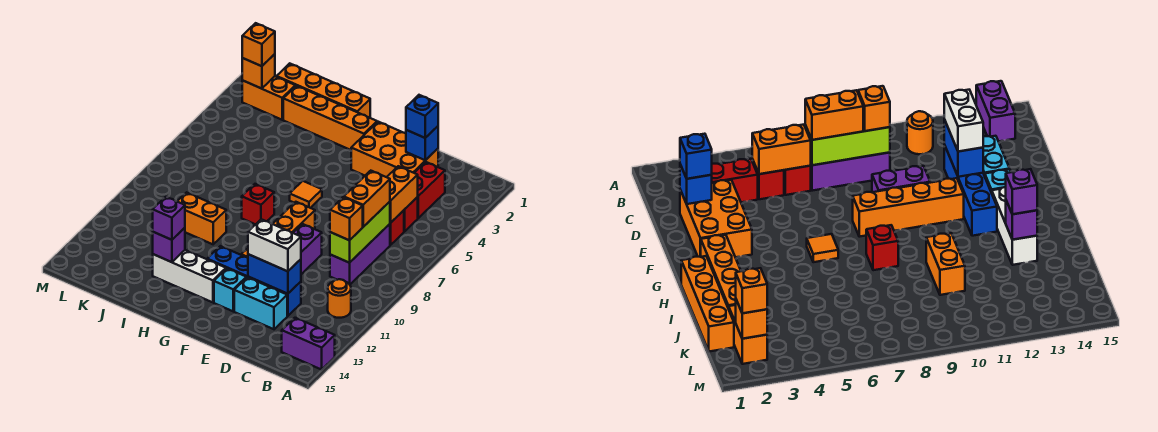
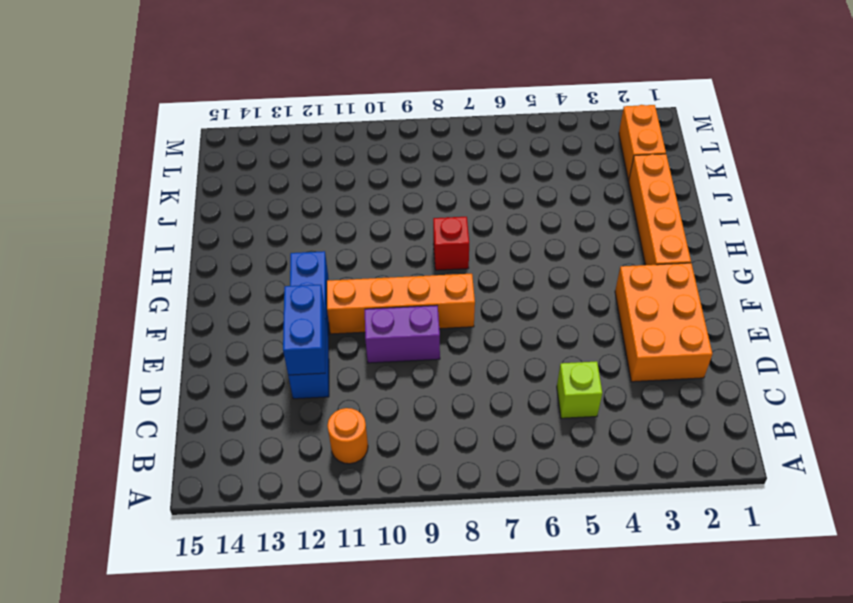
lime brick C5 level 1 -> red brick C5 level 1
none -> purple brick A14:B14 level 1
none -> red brick C3:C4 level 1
none -> red brick C6 level 1
none -> purple brick C7:C9 level 1

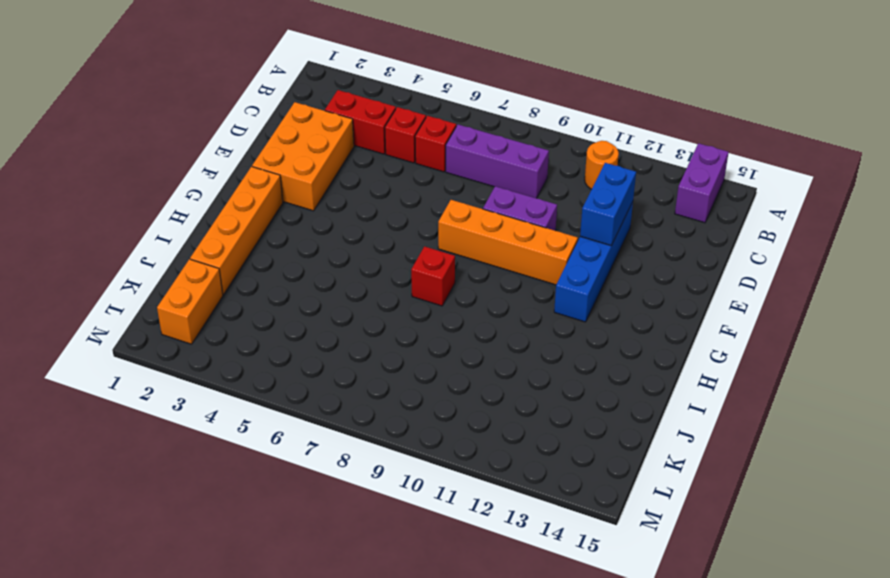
none -> cyan brick D13:E13 level 1
none -> cyan brick F13 level 1
none -> orange tile G6 level 1
none -> white brick G13:I13 level 1

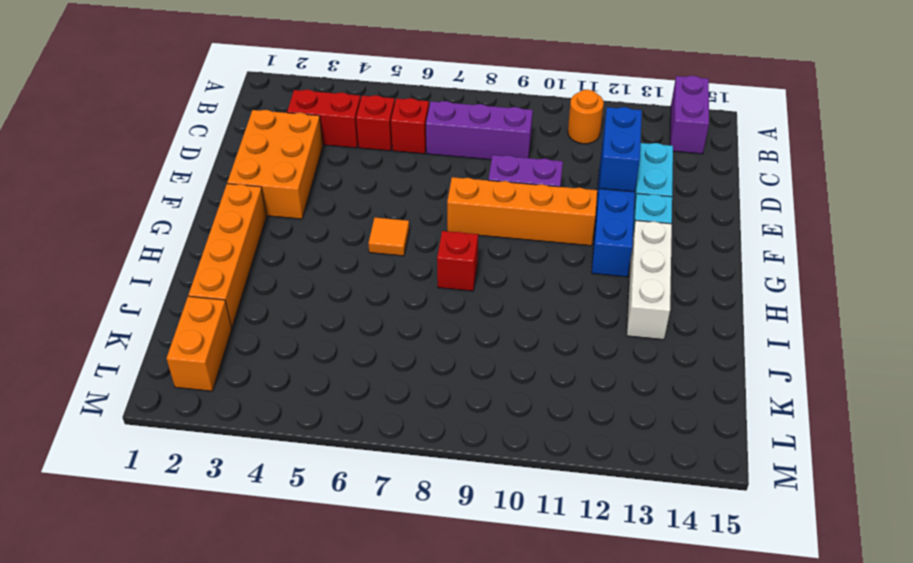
none -> orange brick H1:K1 level 1
none -> orange brick I10:J10 level 1
none -> orange brick C5:C6 level 2
none -> lime brick C7:C9 level 2

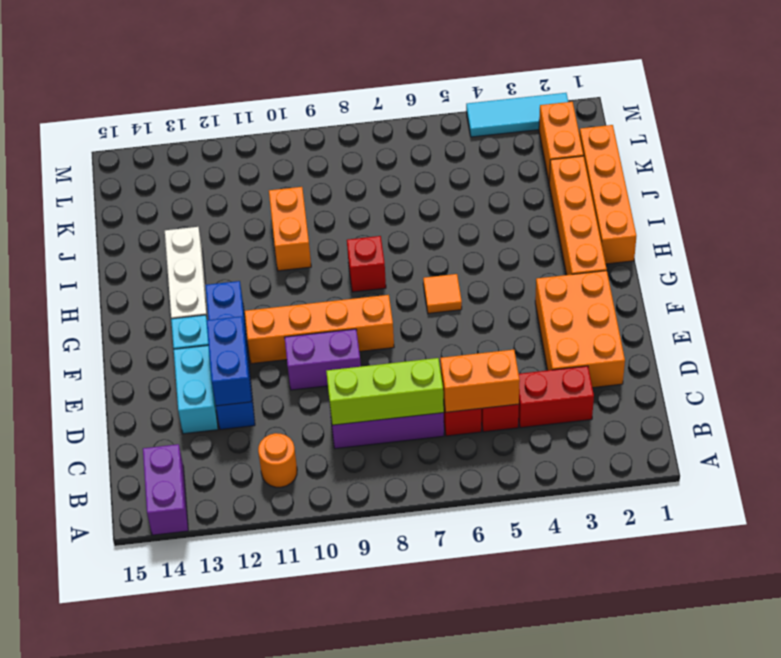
cyan tile M2:M4 level 1 -> none
none -> blue brick D2 level 2
none -> purple brick I13 level 2
none -> orange brick L2 level 2
none -> orange brick C7:C8 level 3

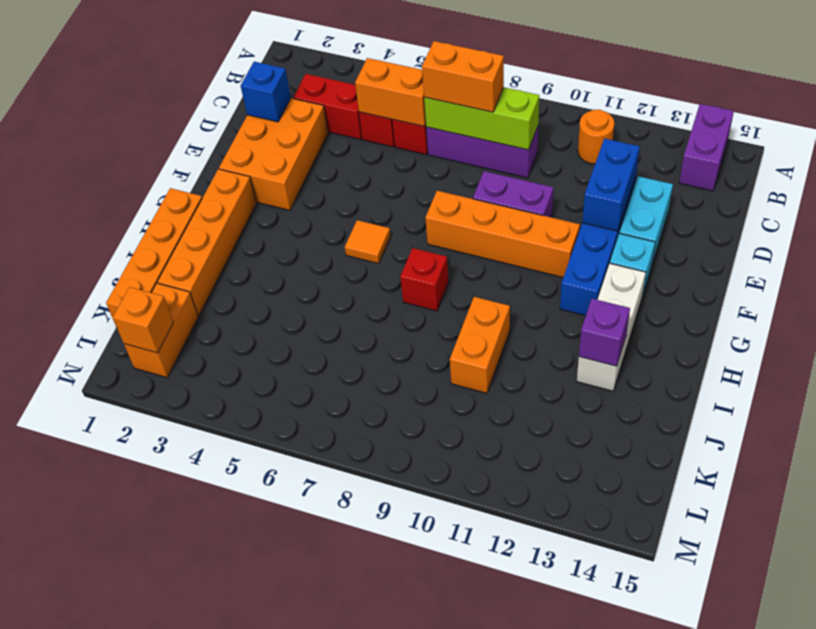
none -> orange brick C9 level 3
none -> blue brick D2 level 3
none -> white brick D12:E12 level 3
none -> purple brick I13 level 3

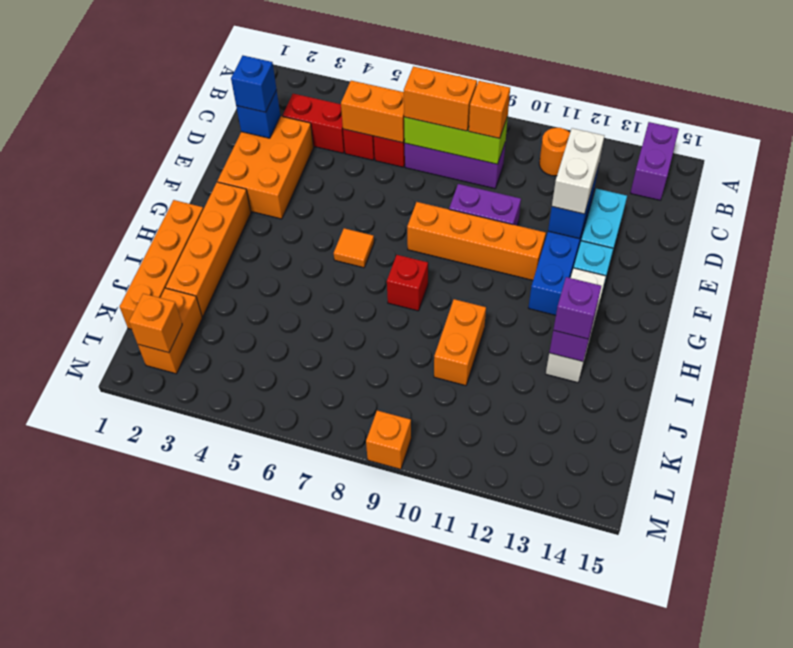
orange brick M9 level 1 -> orange brick L2 level 3

